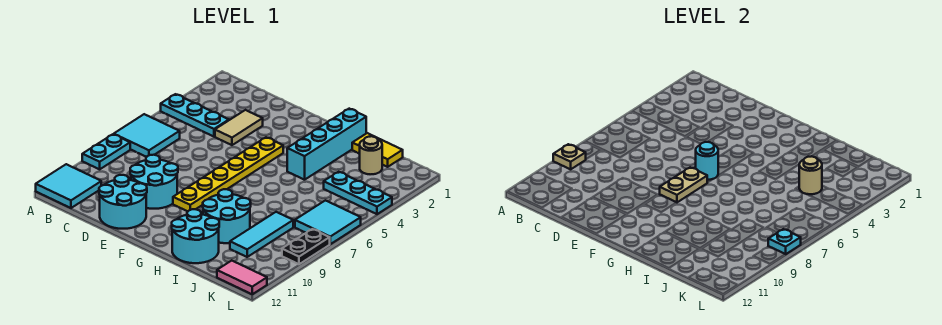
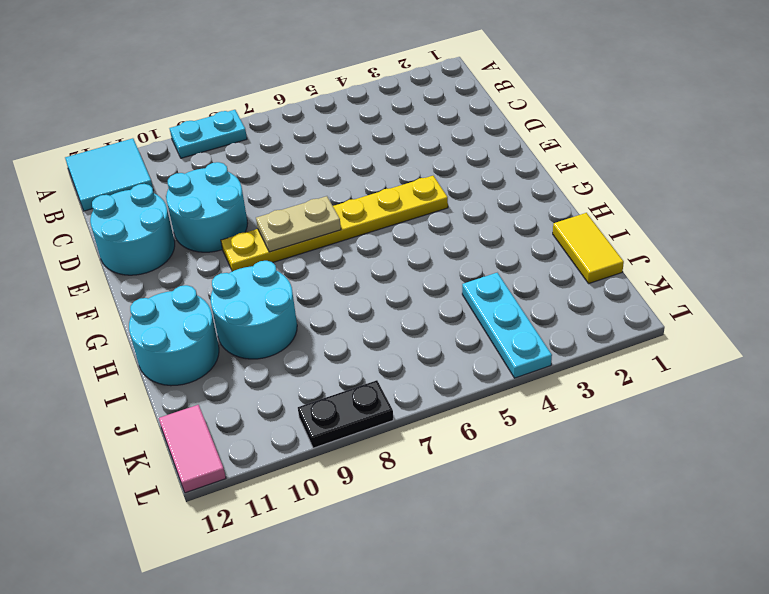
none -> cyan plate A4:C4 level 1
none -> cyan tile A6:B7 level 1
none -> tan tile D3:D4 level 1

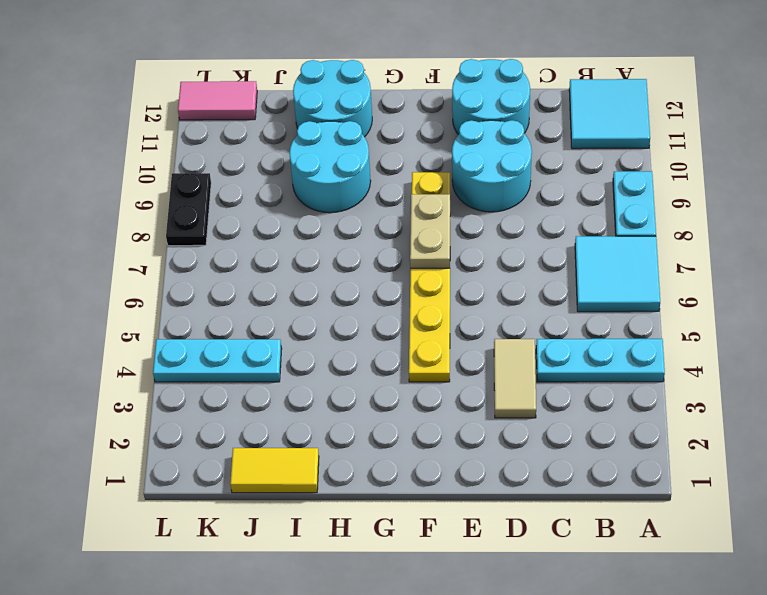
none -> cyan brick H1:H4 level 1
none -> tan round brick J2 level 1
none -> cyan tile J8:J10 level 1

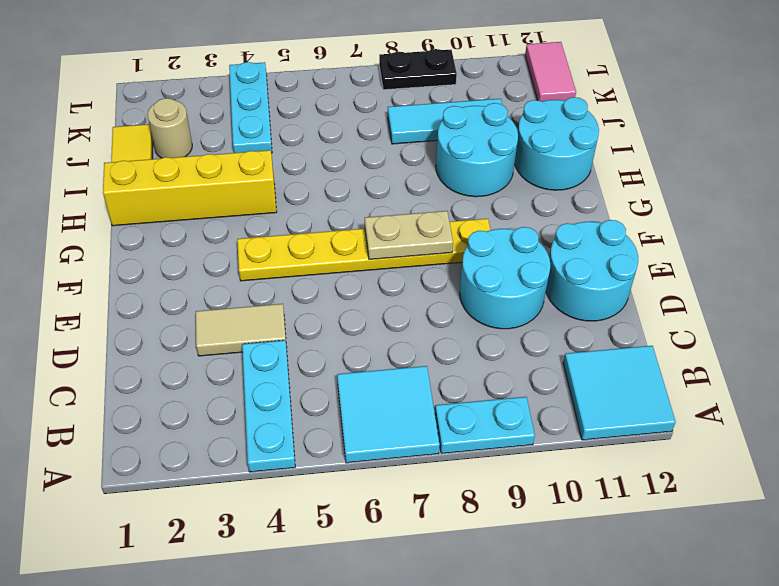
yellow brick H1:H4 level 1 -> cyan brick H1:H4 level 1
none -> cyan tile K6:L7 level 1
none -> tan plate A9 level 2
none -> cyan round brick F6 level 2

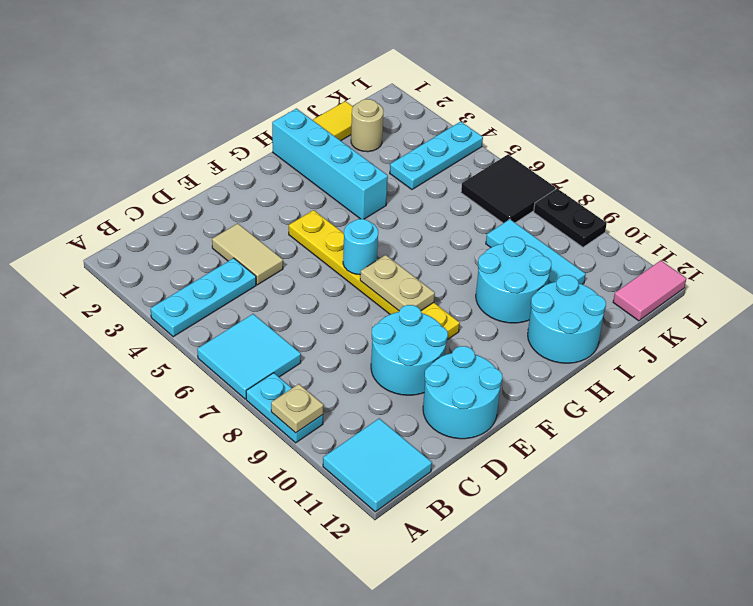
black tile K6:L7 level 1 -> cyan tile K6:L7 level 1
none -> tan round brick J4 level 2
none -> cyan plate L8 level 2

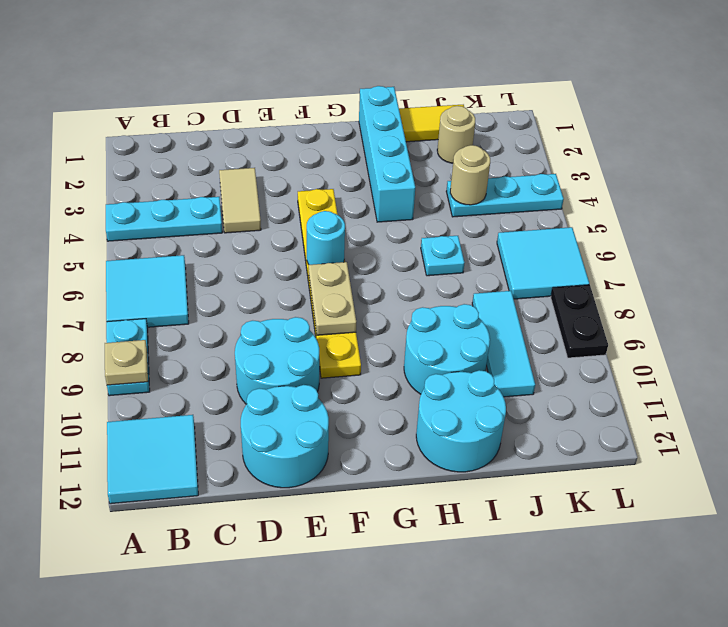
cyan plate I6 level 1 -> cyan plate L8 level 2
none -> pink tile K12:L12 level 1

